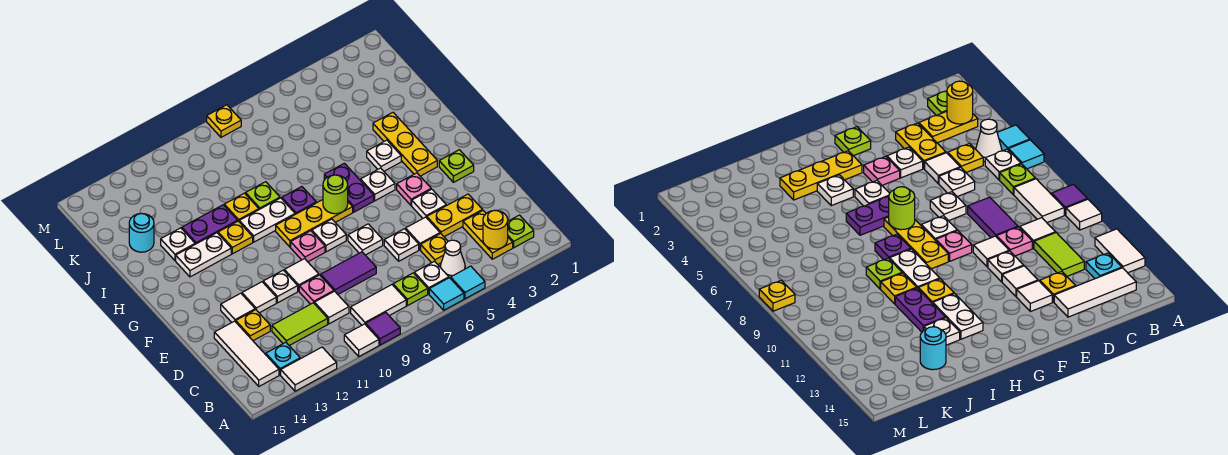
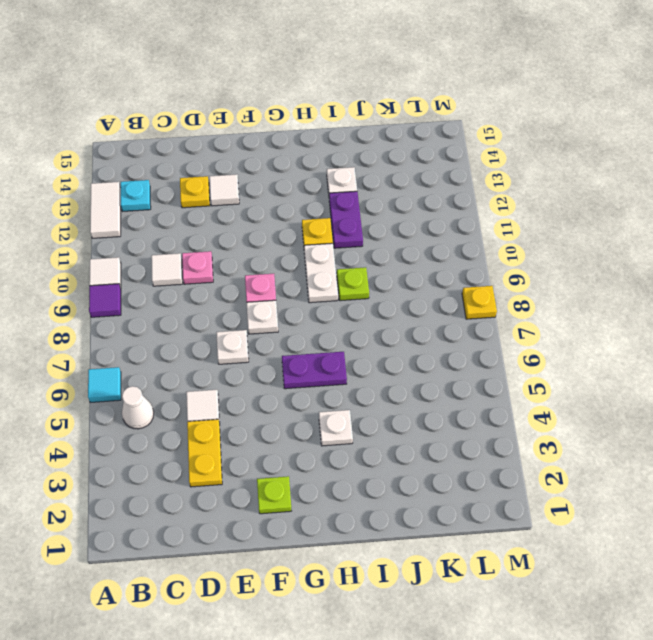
none -> cyan tile A5 level 1
none -> lime plate B2 level 1
none -> yellow plate B3:C3 level 1
none -> white plate B6 level 1

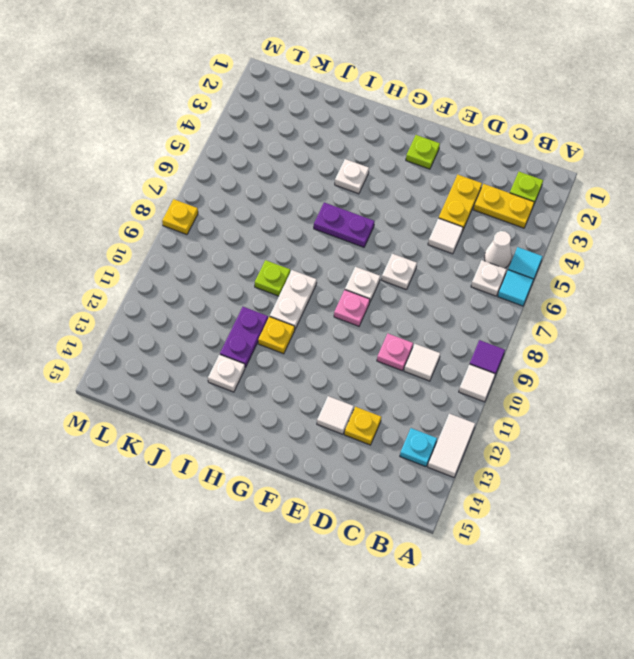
none -> lime plate B7 level 1
none -> white tile B8:B9 level 1
none -> white tile B14:D14 level 1
none -> yellow plate C5 level 1

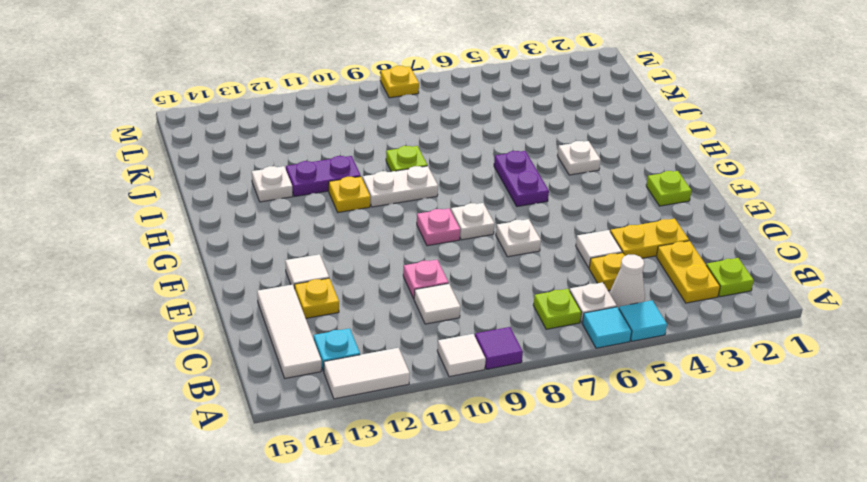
none -> white tile B8:B9 level 1
none -> lime tile C11:C12 level 1
none -> white plate D6 level 1
none -> purple tile D8:D9 level 1

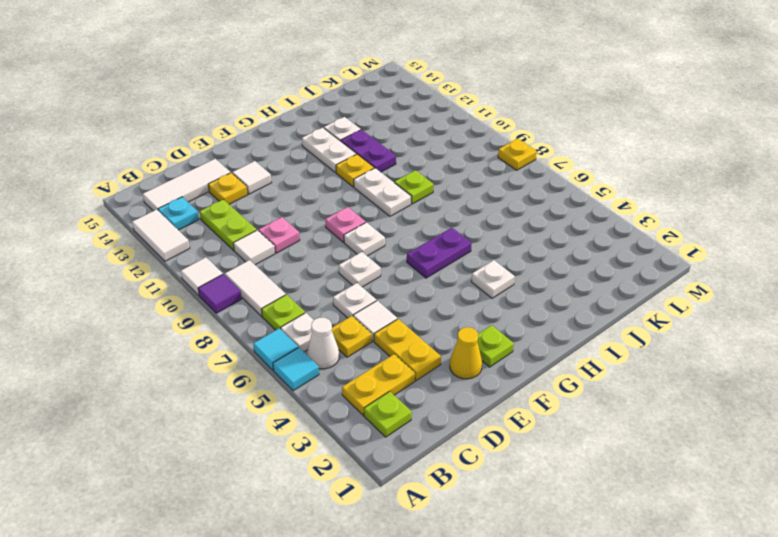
lime plate C11:C12 level 1 -> lime tile C11:C12 level 1
yellow cone E2 level 1 -> none
none -> purple tile D8:D9 level 1
none -> white plate E4 level 1
none -> white tile E10 level 1
none -> white plate E11 level 1

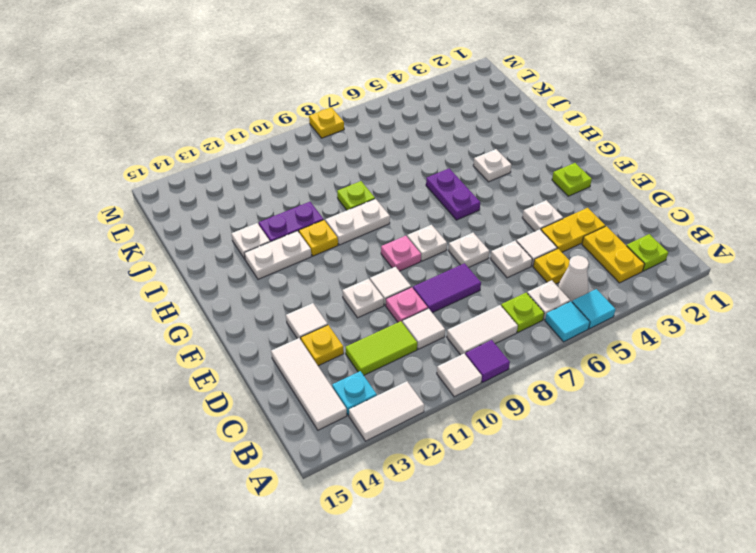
none -> white tile E12 level 1
none -> pink plate F4 level 1
none -> yellow plate G3:I3 level 1
none -> white plate G5 level 1

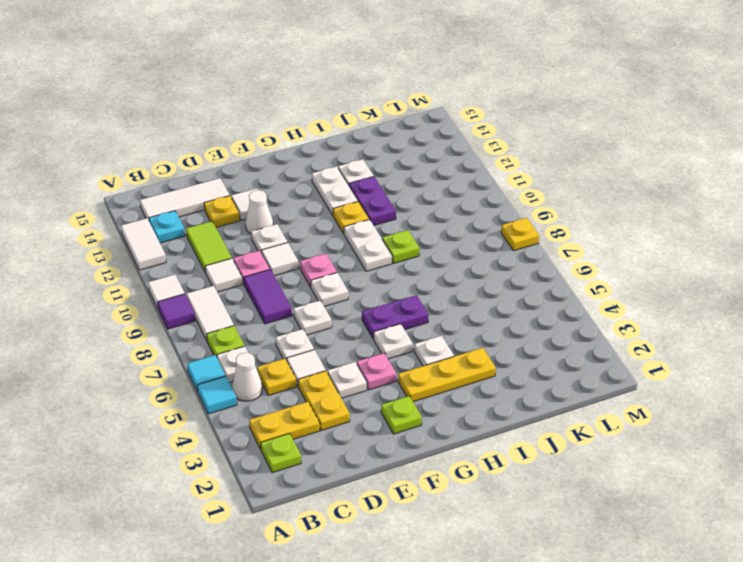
white cone E12 level 1 -> white tile E12 level 1
none -> yellow plate G7:G9 level 1
none -> purple plate H8 level 1
none -> yellow plate I10 level 1
none -> cyan round brick J14 level 1

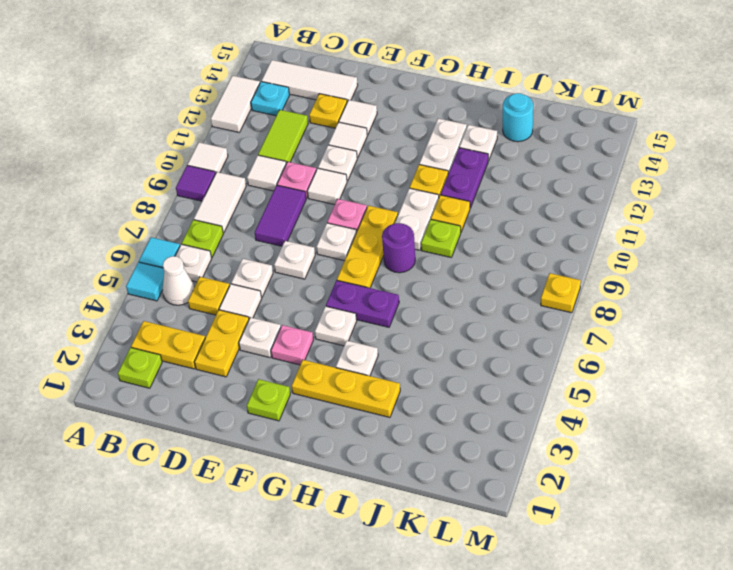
purple round brick H8 level 1 -> purple plate H8 level 1
none -> yellow round brick B3 level 2
none -> lime round brick G7 level 2

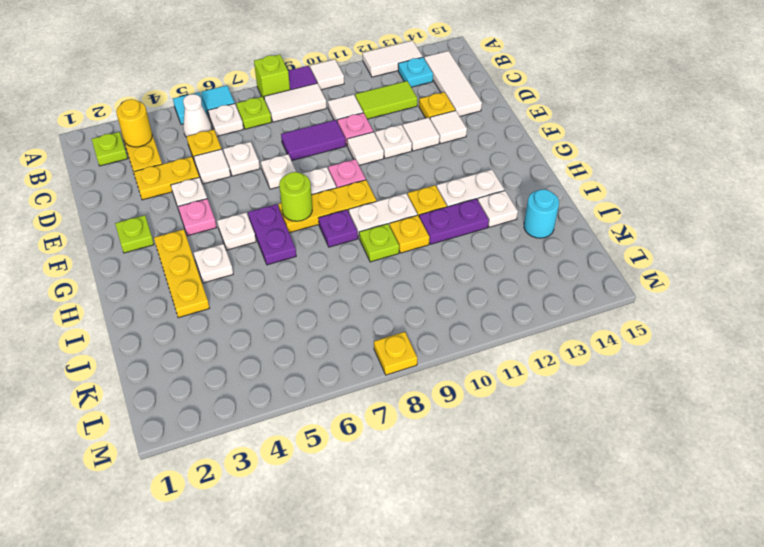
lime brick A8 level 1 -> none

